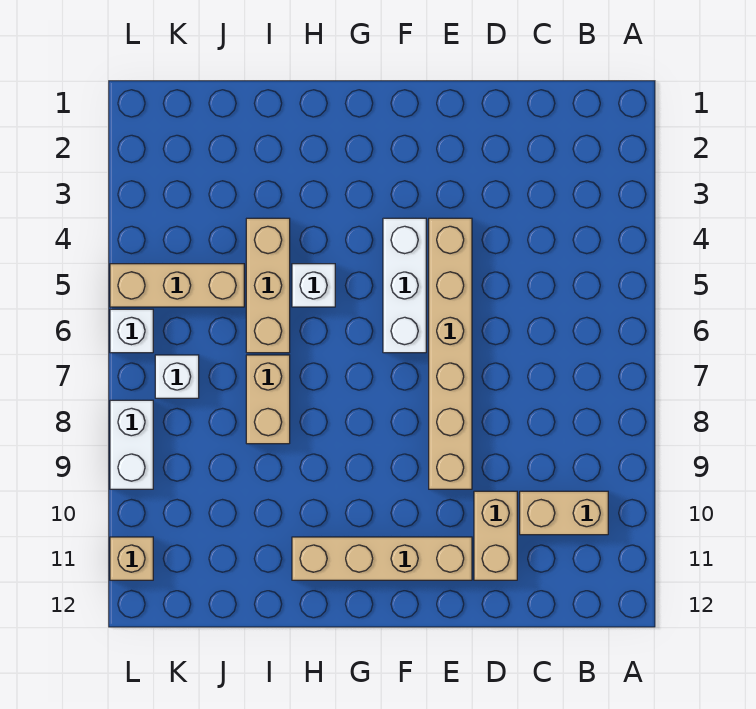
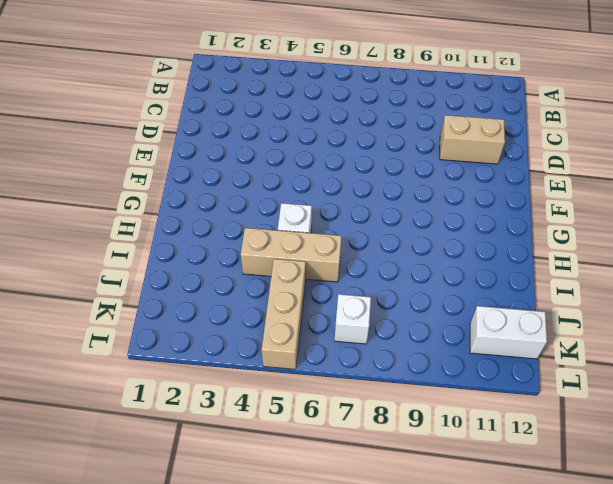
white brick K11:K12 level 1 -> white brick L8:L9 level 1
none -> tan brick B10:C10 level 1
none -> tan brick E4:E9 level 1
none -> tan brick E11:H11 level 1

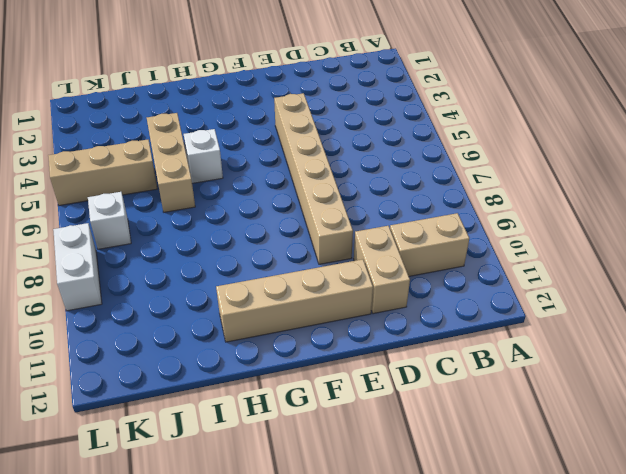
none -> white brick F4:F6 level 1
none -> tan brick I7:I8 level 1
none -> white brick L6 level 1

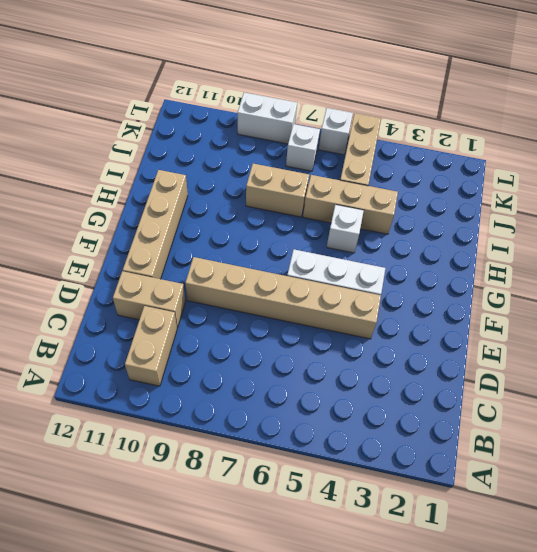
none -> tan brick L11 level 1

